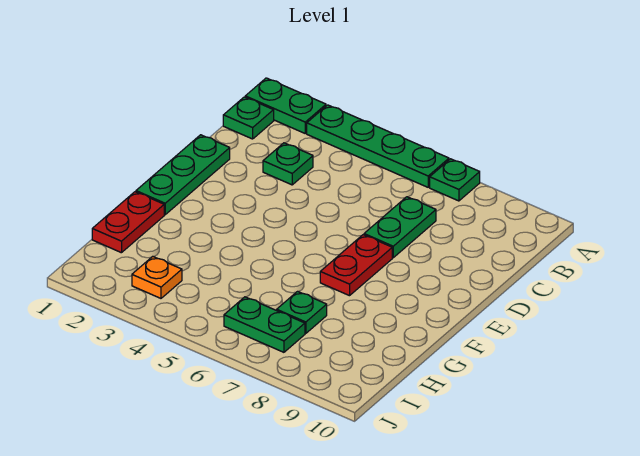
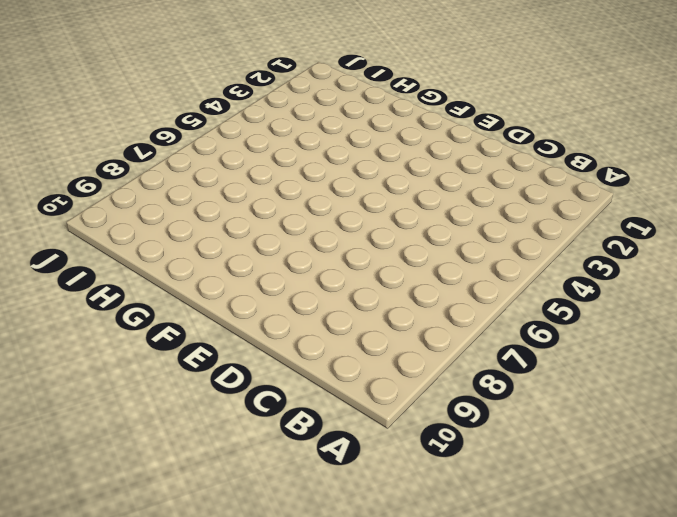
none -> green plate A1:A2 level 1
none -> green plate A3:A6 level 1
none -> green plate A7 level 1

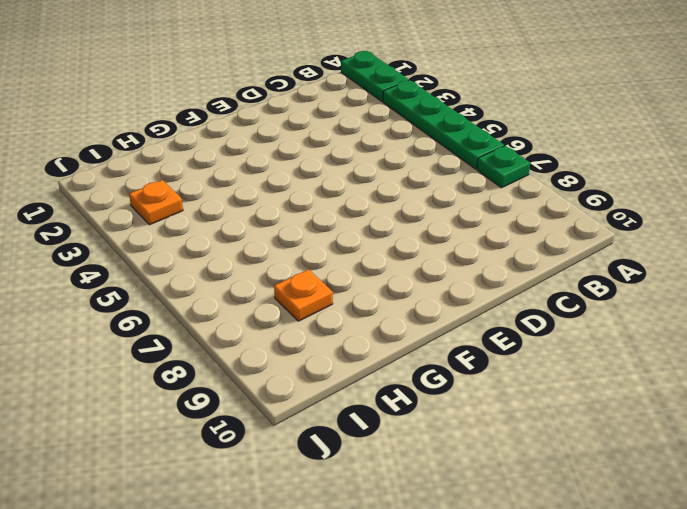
orange plate H8 level 1 -> none
none -> green plate B1 level 1
none -> green plate C3 level 1
none -> green plate C7:D7 level 1

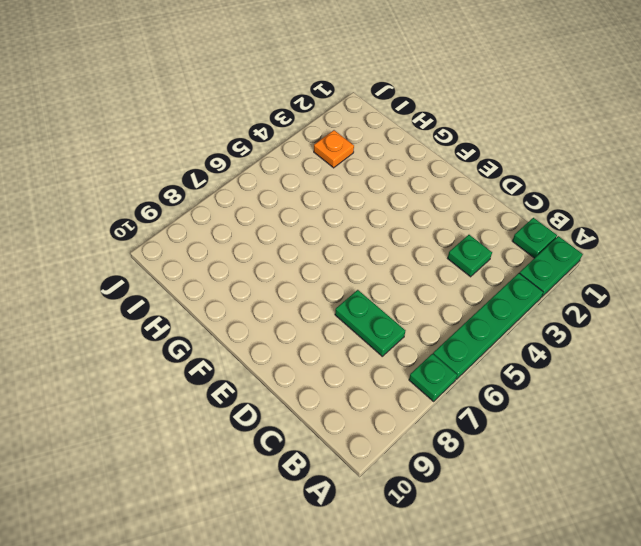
none -> green plate D1:F1 level 1
none -> red plate E7:F7 level 1
none -> red plate G1:H1 level 1

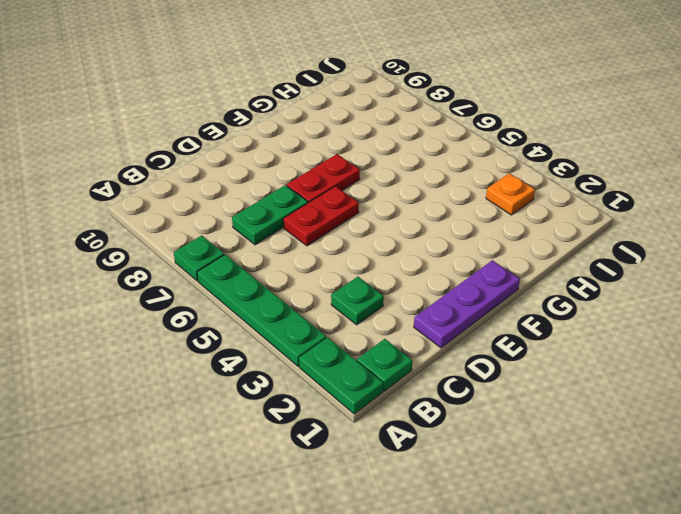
purple plate D1:F1 level 1 -> green plate D1:F1 level 1
red plate D6:E6 level 1 -> red plate G1:H1 level 1
none -> green plate H7 level 1
none -> green plate I6:I7 level 1

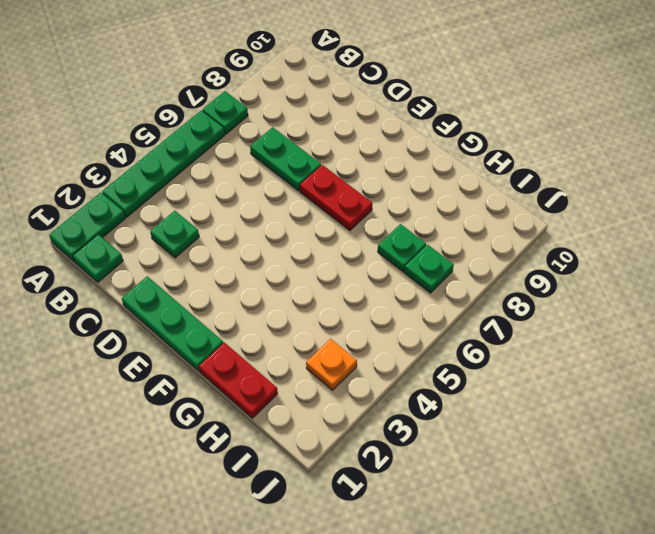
green plate I7 level 1 -> green plate I6:I7 level 1

